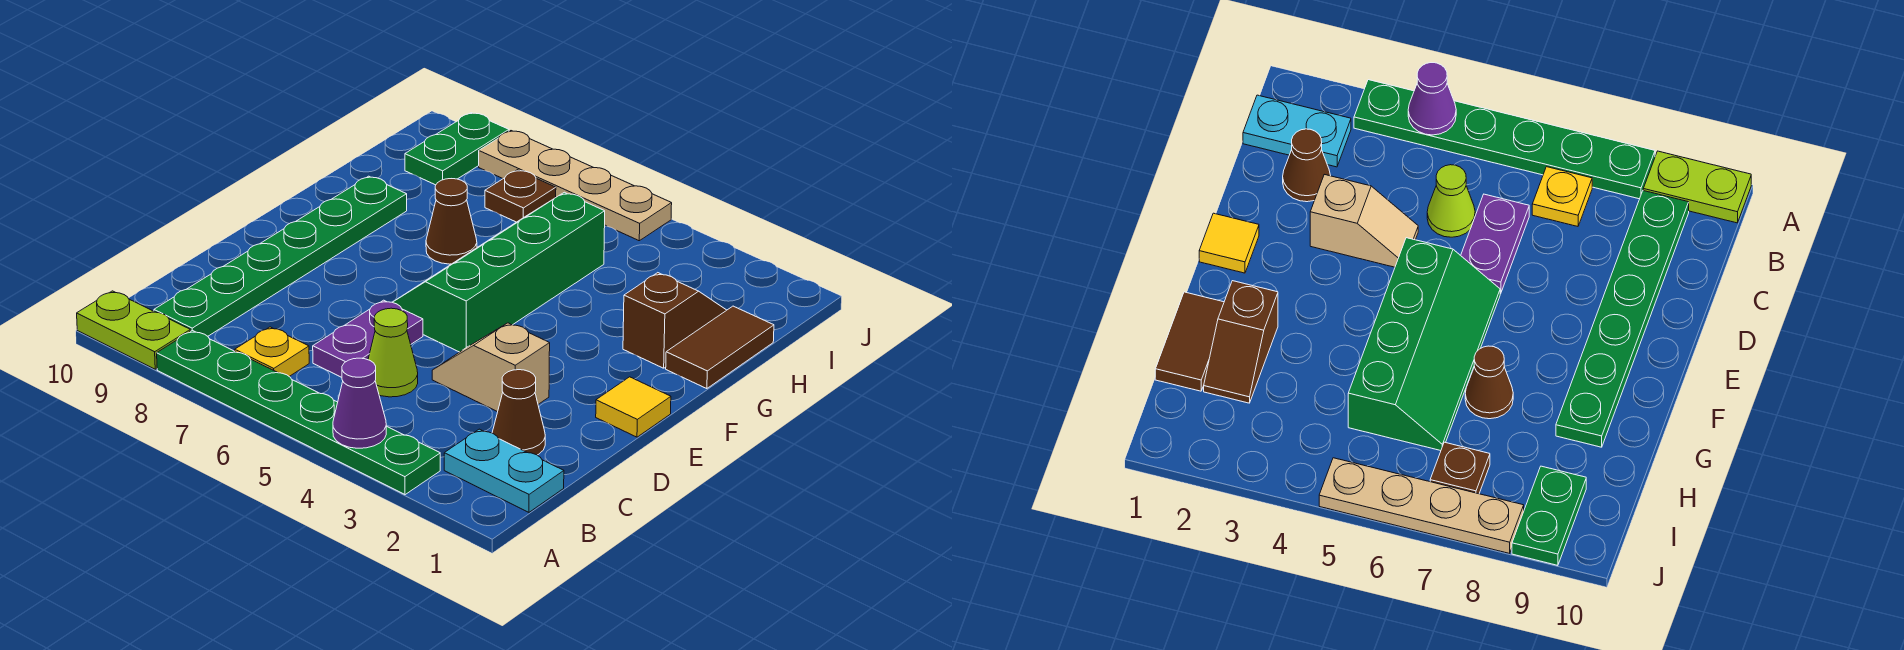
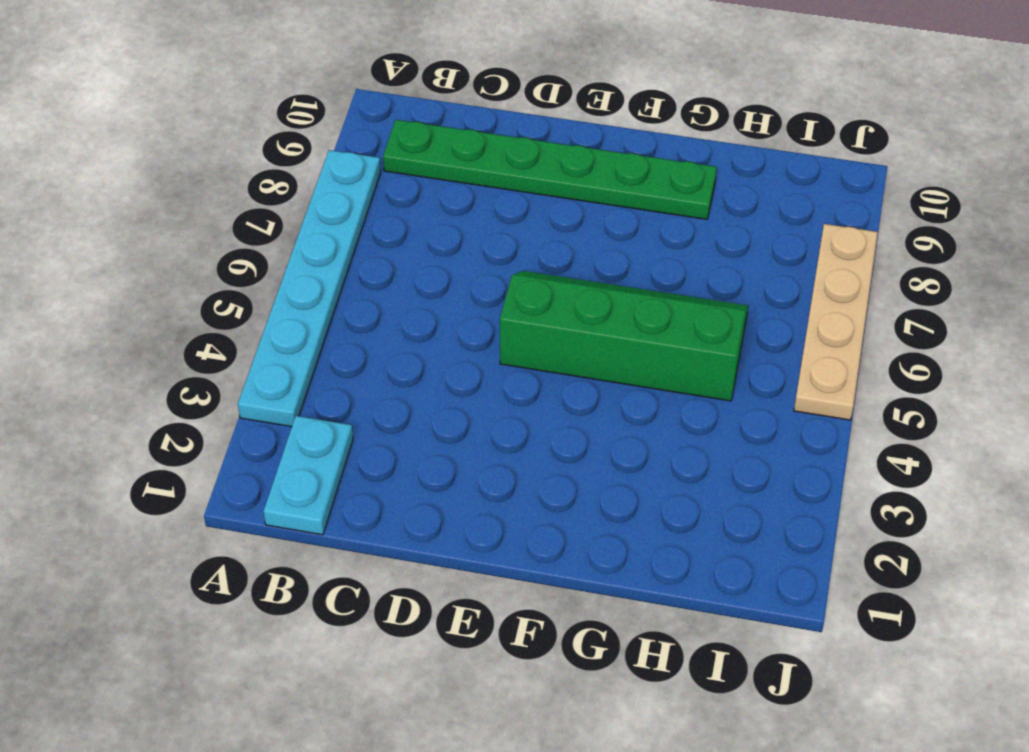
cyan plate A3:A8 level 1 -> green plate A3:A8 level 1
none -> lime plate A9:A10 level 1
none -> yellow plate B7 level 1
none -> brown cone C2 level 1

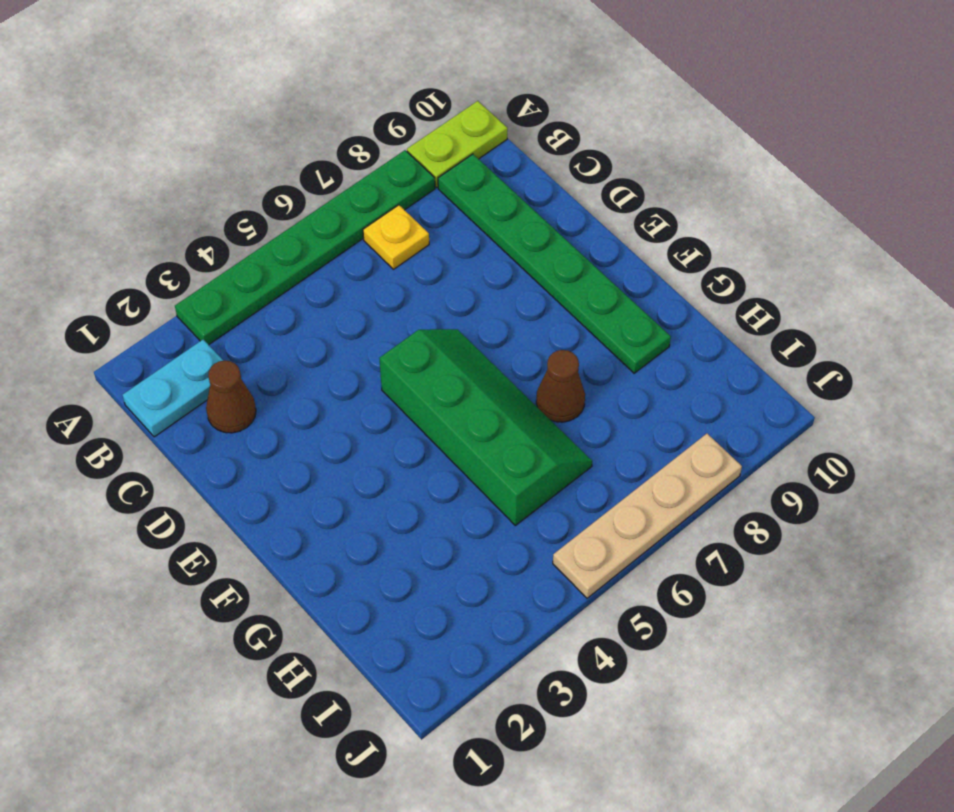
none -> lime cone C5 level 1
none -> purple plate C6:D6 level 1
none -> tan slope D3:D4 level 1 top 3

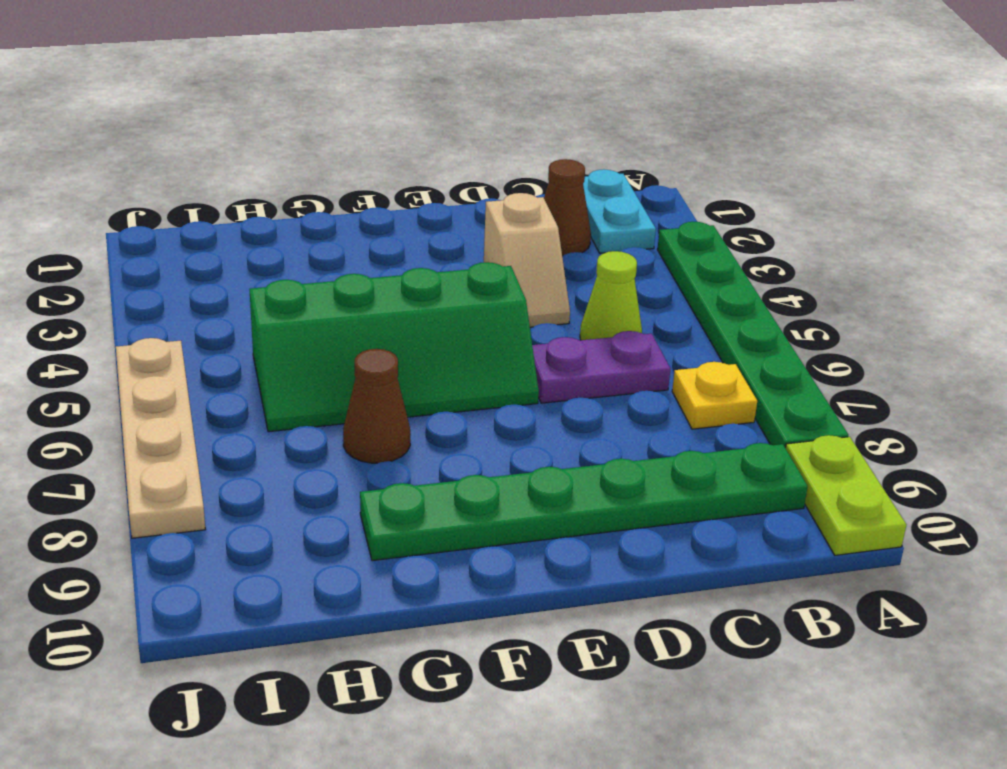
none -> yellow tile E1 level 1
none -> brown tile G1:H1 level 1
none -> brown slope G2:H2 level 1 top G

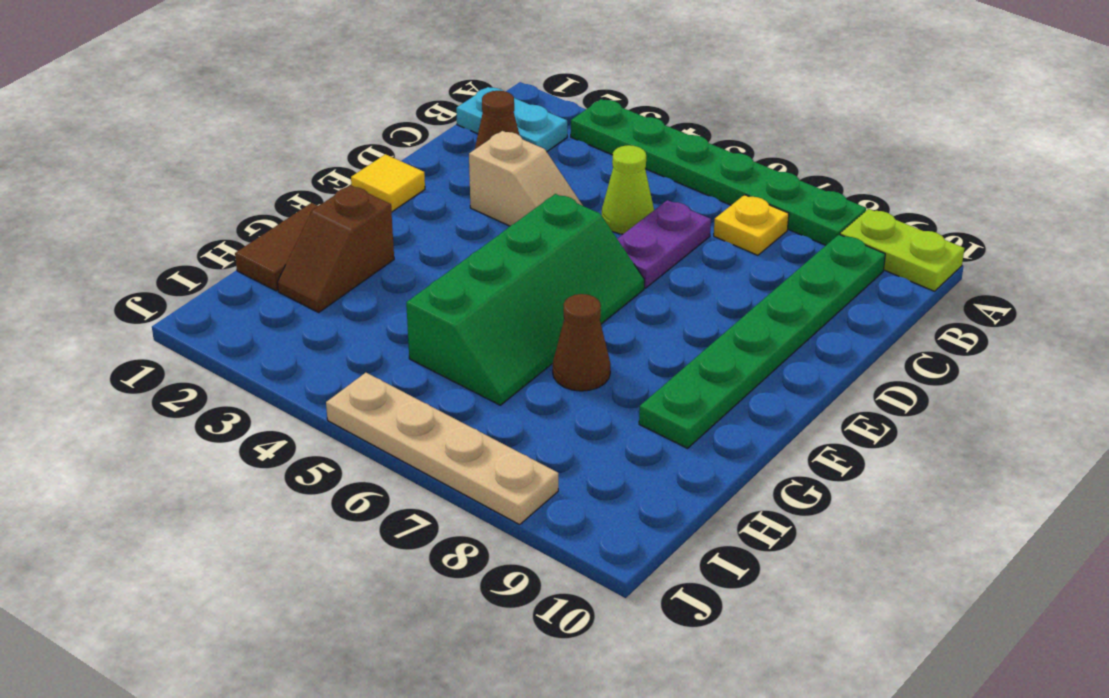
none -> brown plate I7 level 1
none -> green plate I9:J9 level 1
none -> purple cone A4 level 2

